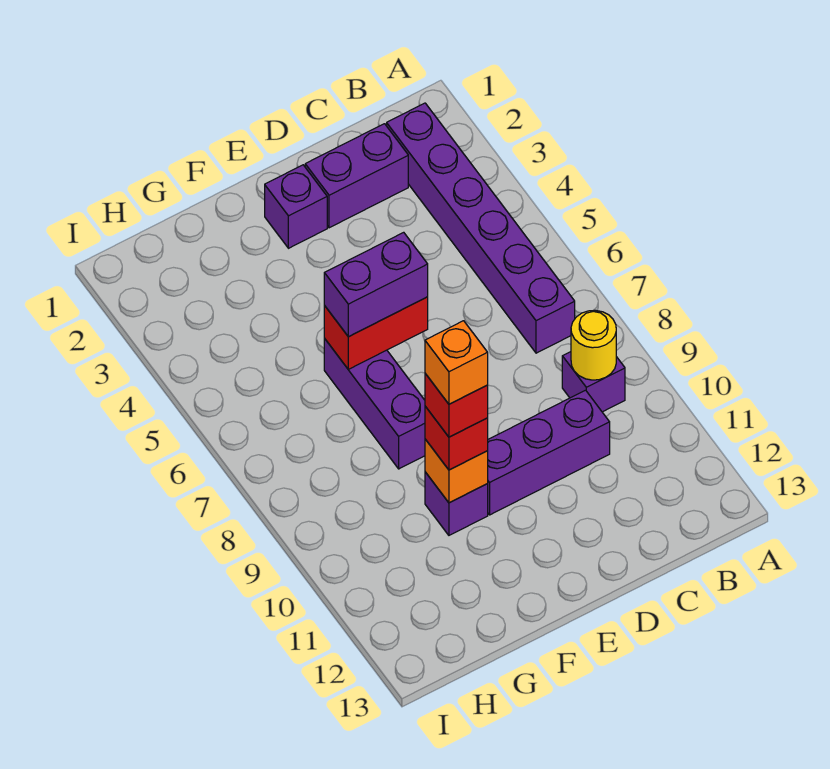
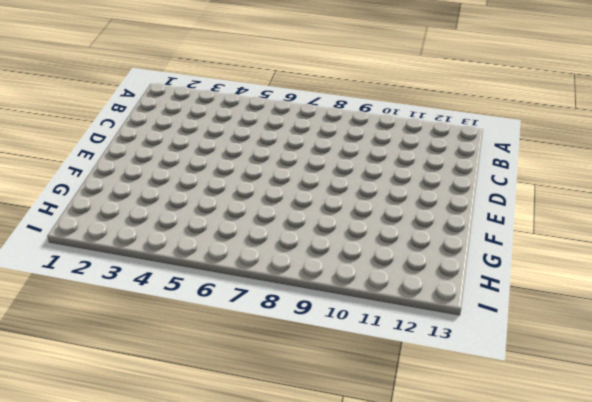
none -> purple brick B2:B7 level 1
none -> purple brick B9 level 1
none -> purple brick C2:D2 level 1

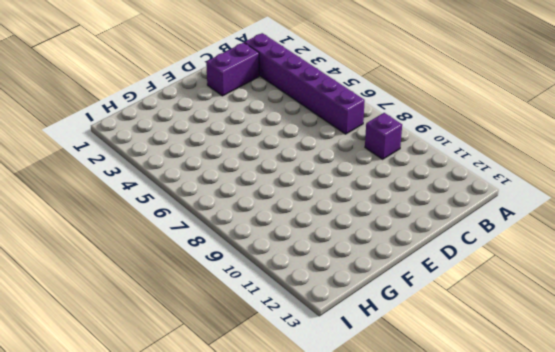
none -> purple brick C10:E10 level 1
none -> purple brick E2 level 1
none -> purple brick F6:F8 level 1

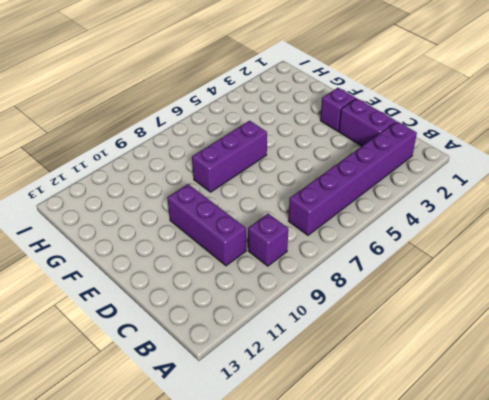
none -> purple brick F10 level 1
none -> yellow round brick B9 level 2
none -> red brick E6:F6 level 2

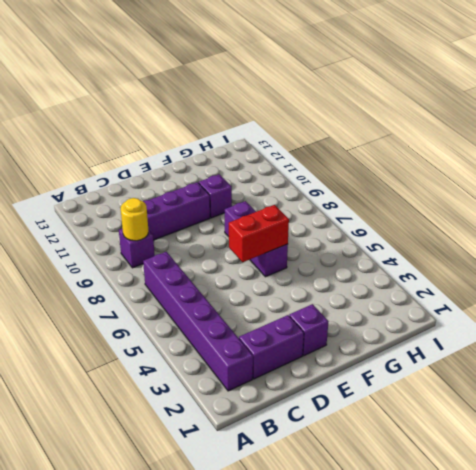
none -> orange brick F10 level 2
none -> purple brick E6:F6 level 3
none -> red brick F10 level 3

